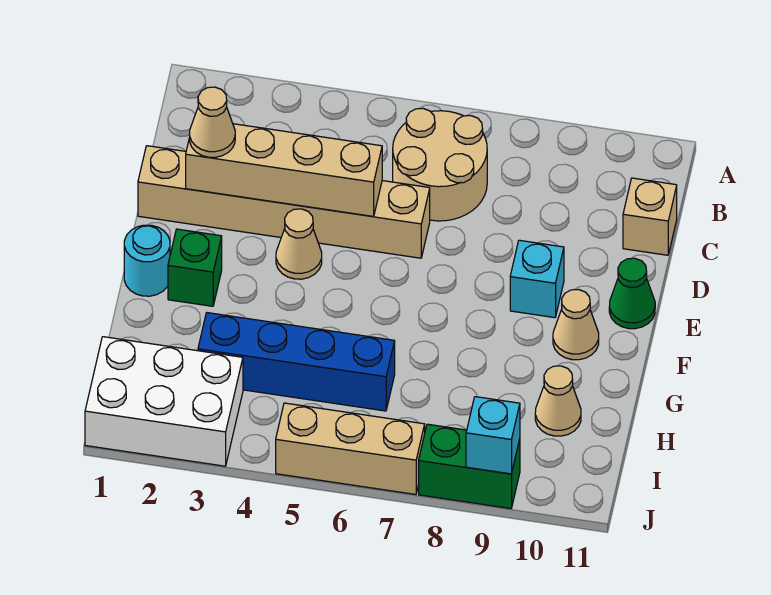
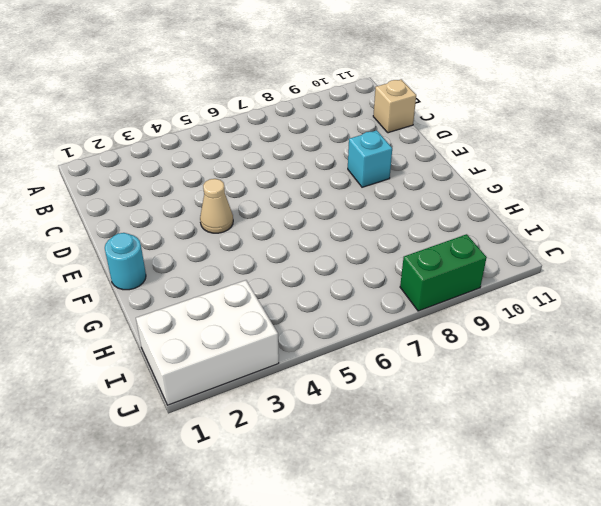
none -> tan round brick B6:C7 level 1
none -> tan brick D1:D6 level 1
none -> green cone E11 level 1

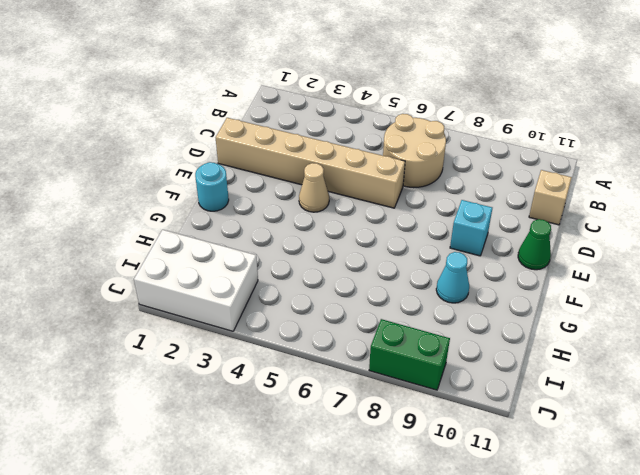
cyan cone G9 level 1 -> none
none -> green brick F2 level 1
none -> tan cone F10 level 1
none -> blue brick H3:H6 level 1

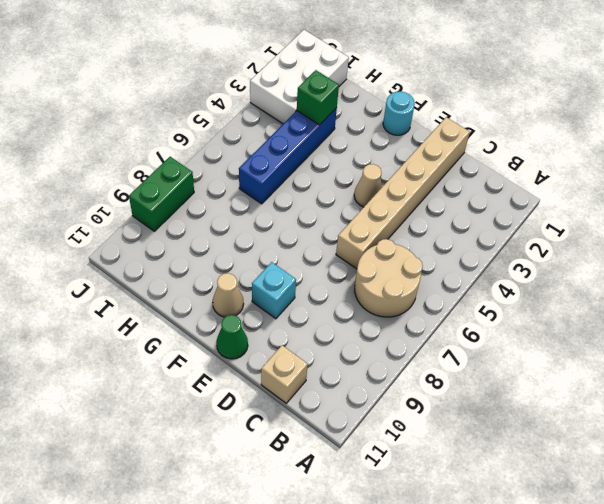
green brick H3 level 2 -> green brick F2 level 1
none -> tan cone H10 level 1
none -> tan brick J5:J7 level 1
none -> tan brick D2:D5 level 2

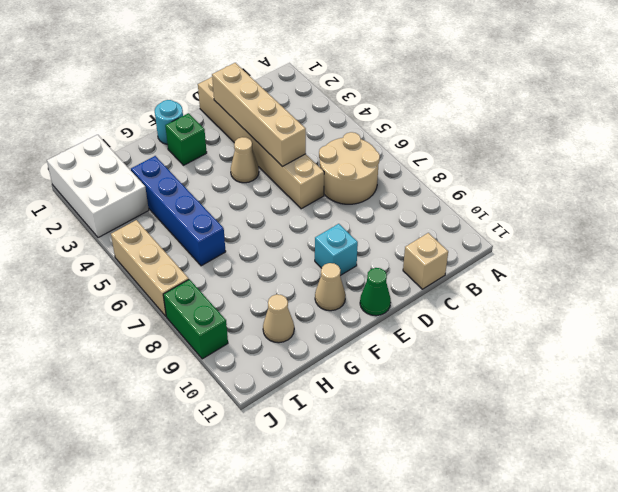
none -> cyan brick J9 level 2
none -> tan cone D2 level 3

